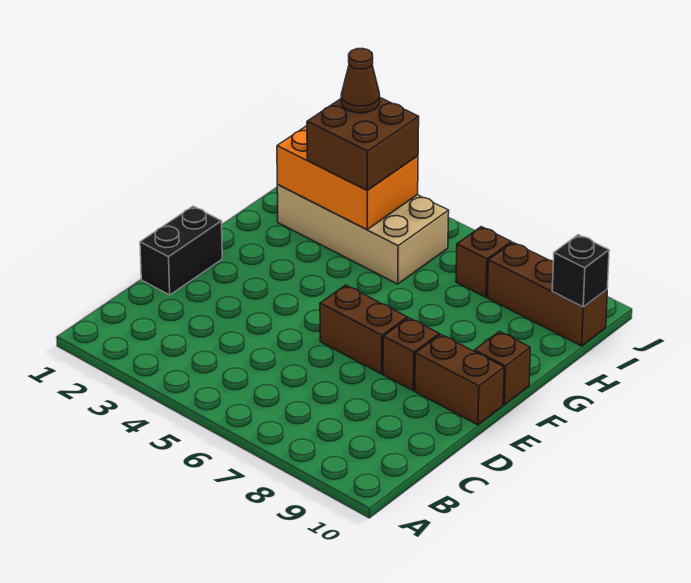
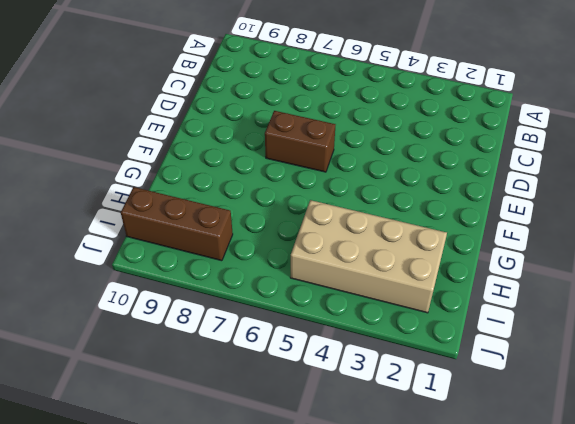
none -> black brick D1:E1 level 1
none -> brown brick E8 level 1
none -> brown brick E9:E10 level 1

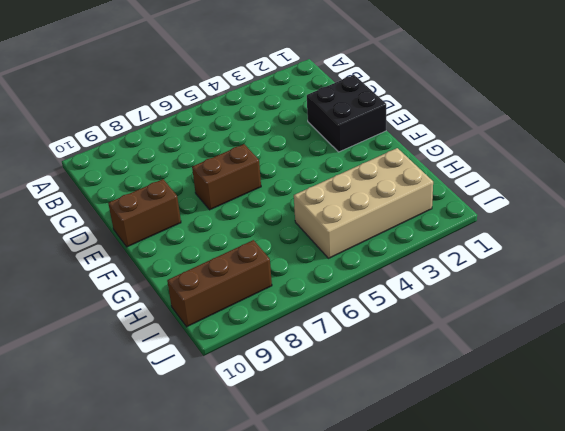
black brick D1:E2 level 1 -> black brick D1:E1 level 1
none -> brown brick E8 level 1
none -> brown brick F10 level 1
none -> brown brick I7 level 1

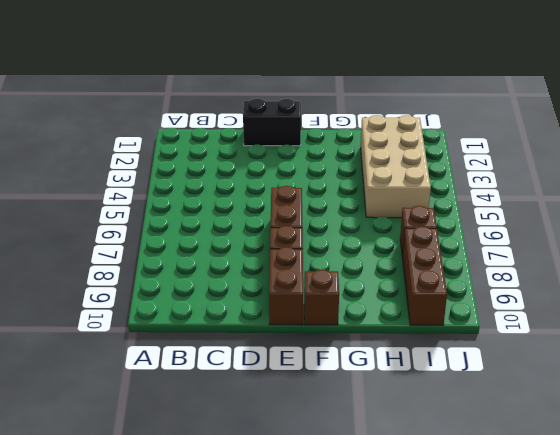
none -> orange brick H2:I4 level 2
none -> black brick I10 level 2
none -> brown brick H3:I4 level 3

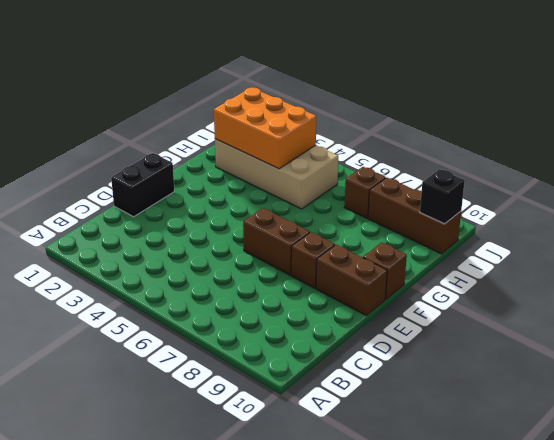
none -> brown brick H3:I4 level 3
none -> brown cone I3 level 4

